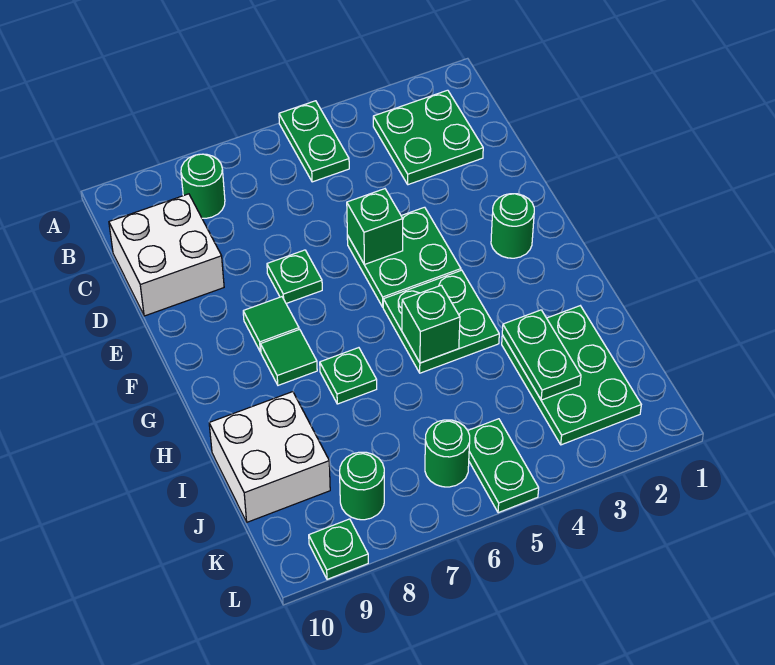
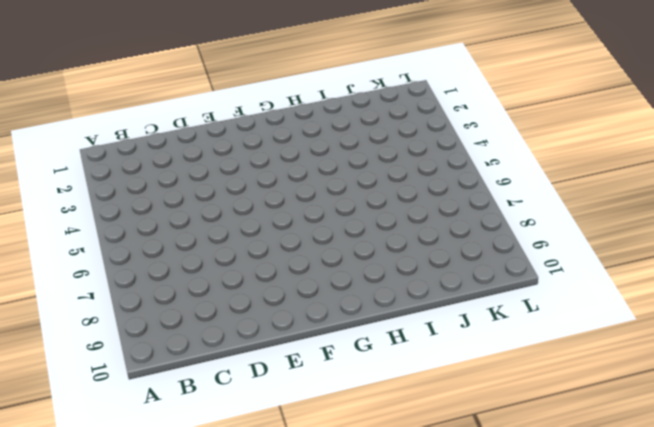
none -> green plate A5:B5 level 1
none -> green plate B2:C3 level 1
none -> green round brick B8 level 1

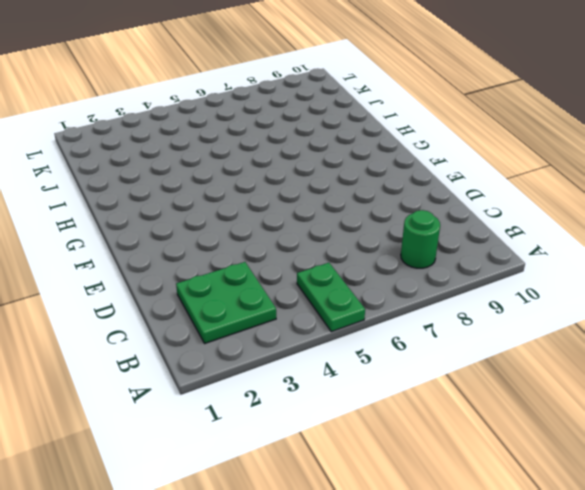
none -> white brick C9:D10 level 1
none -> green plate E4:F5 level 1
none -> green plate E7 level 1

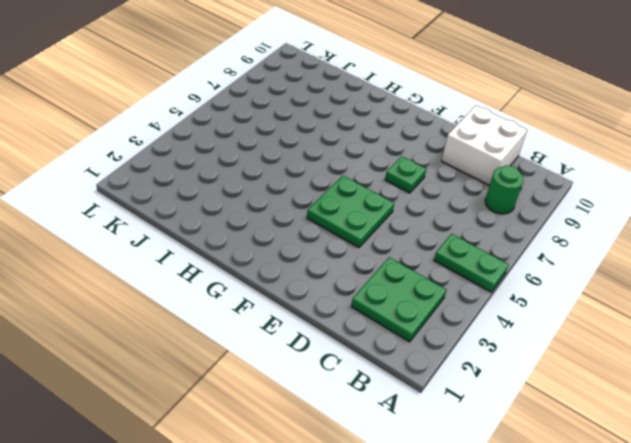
none -> green round brick F2 level 1
none -> green tile F8 level 1
none -> green plate G4:H5 level 1

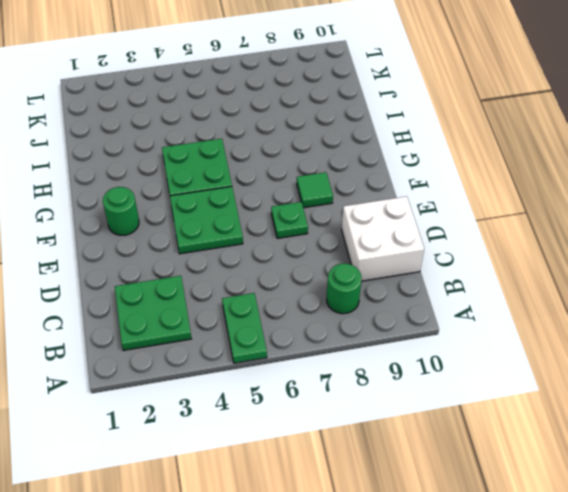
none -> green tile G8 level 1
none -> green plate H7 level 1
none -> green plate I2:K3 level 1

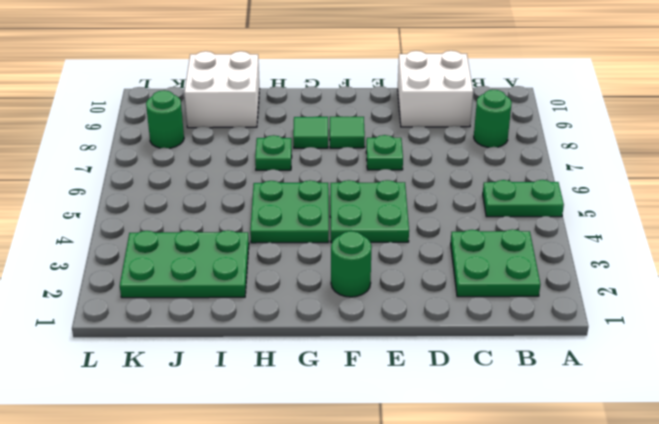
none -> green plate K5:L5 level 1
none -> green round brick K6 level 1
none -> green plate L9 level 1

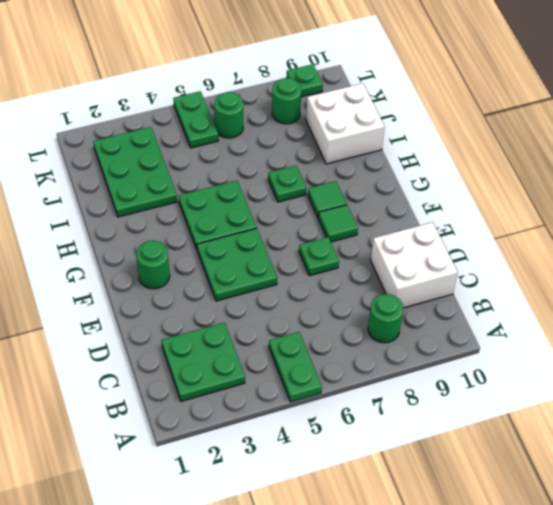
none -> green brick E5 level 2
none -> green brick H5 level 2
none -> green plate I3:J3 level 2

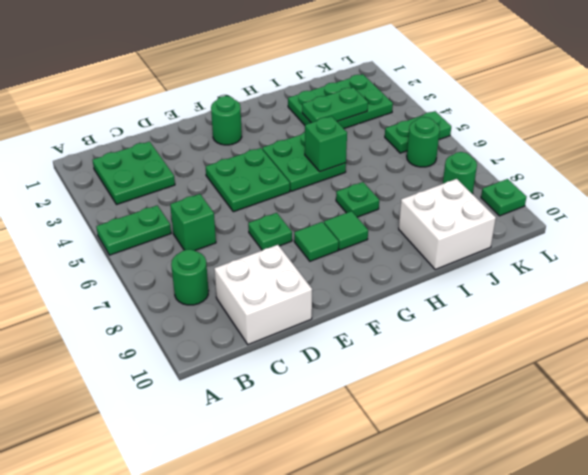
green brick C6 level 1 -> green brick E5 level 2

